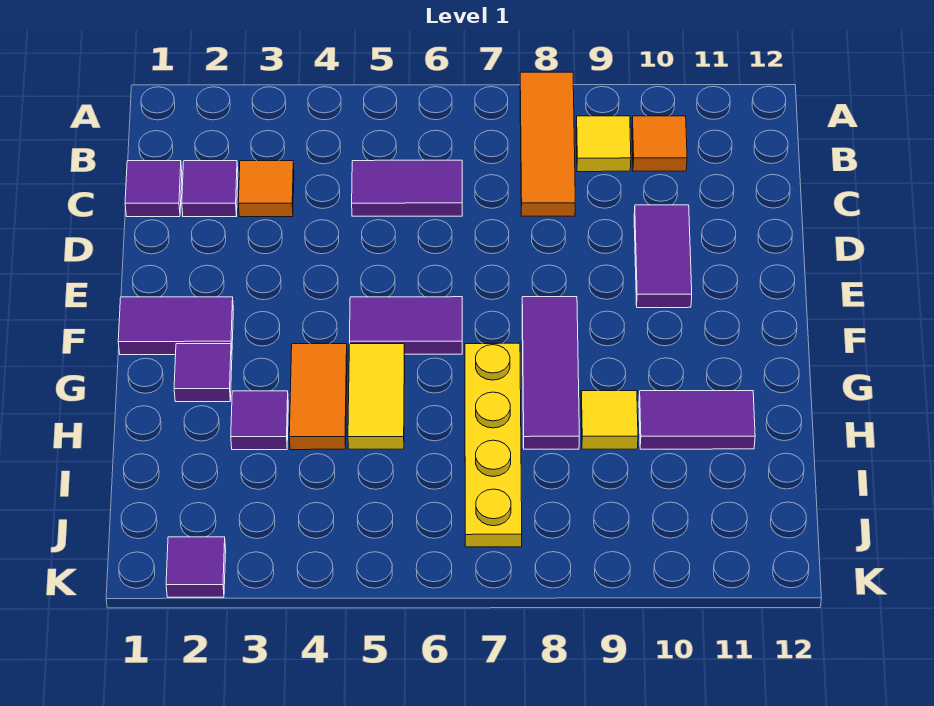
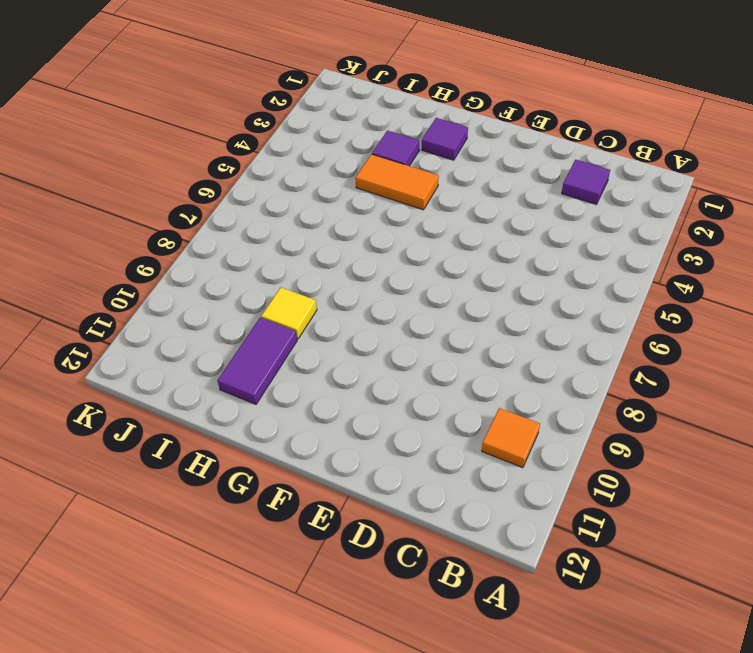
none -> orange tile A8:C8 level 1
none -> yellow tile B9 level 1
none -> purple tile C1 level 1

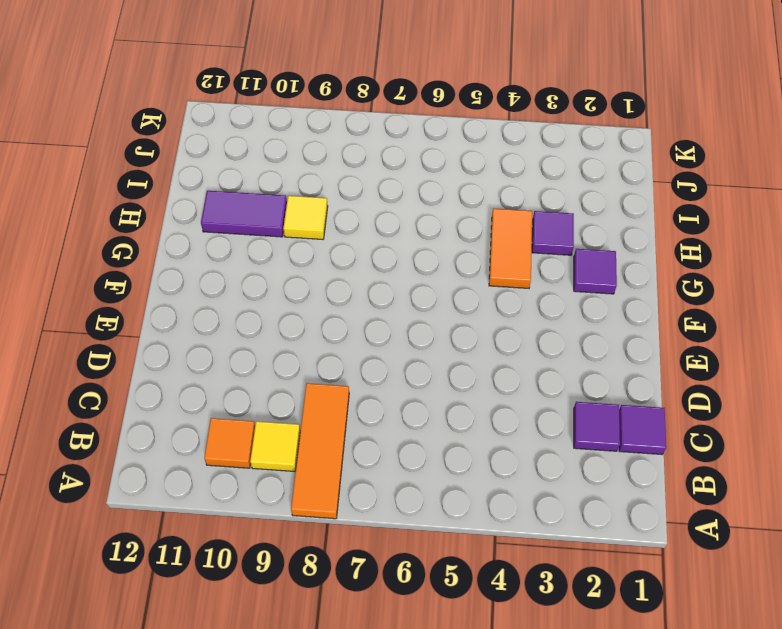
none -> orange tile C3 level 1
none -> purple tile C5:C6 level 1
none -> purple tile D10:E10 level 1

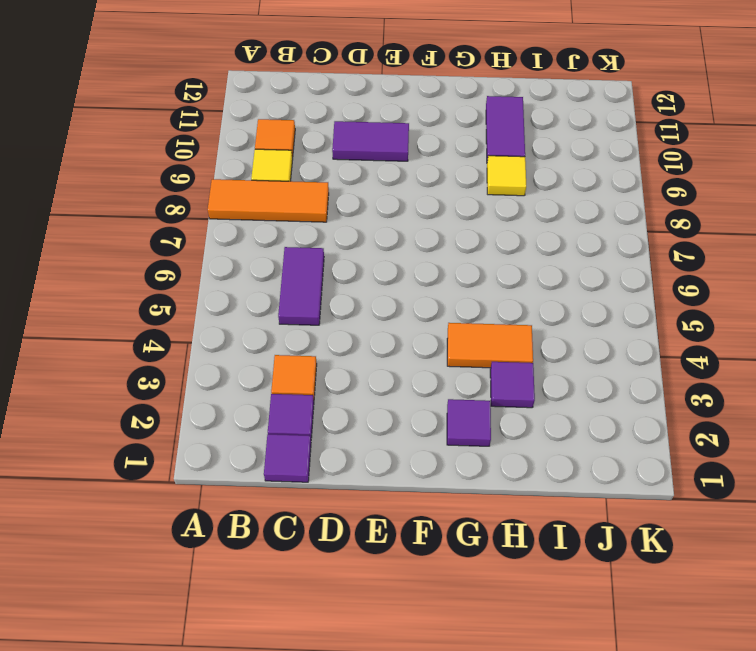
none -> purple tile F1:F2 level 1
none -> purple tile F5:F6 level 1
none -> purple tile F8:H8 level 1

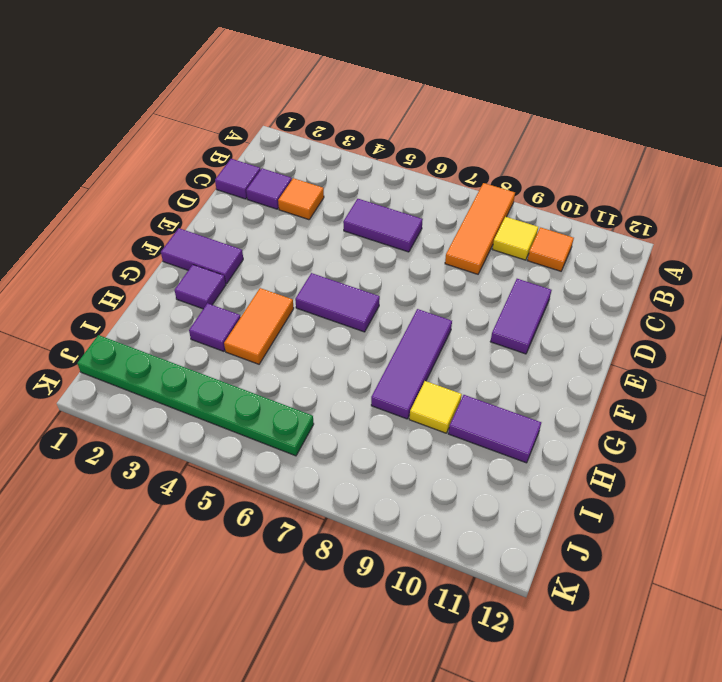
green plate J1:J6 level 1 -> none
none -> yellow tile G5:H5 level 1
none -> yellow plate G7:J7 level 1
none -> purple tile K2 level 1

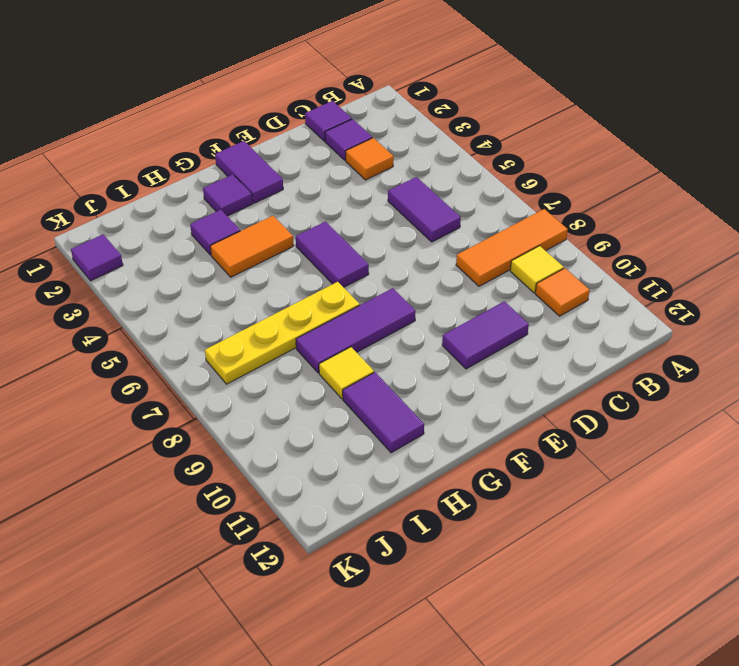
none -> yellow tile G5:H5 level 1

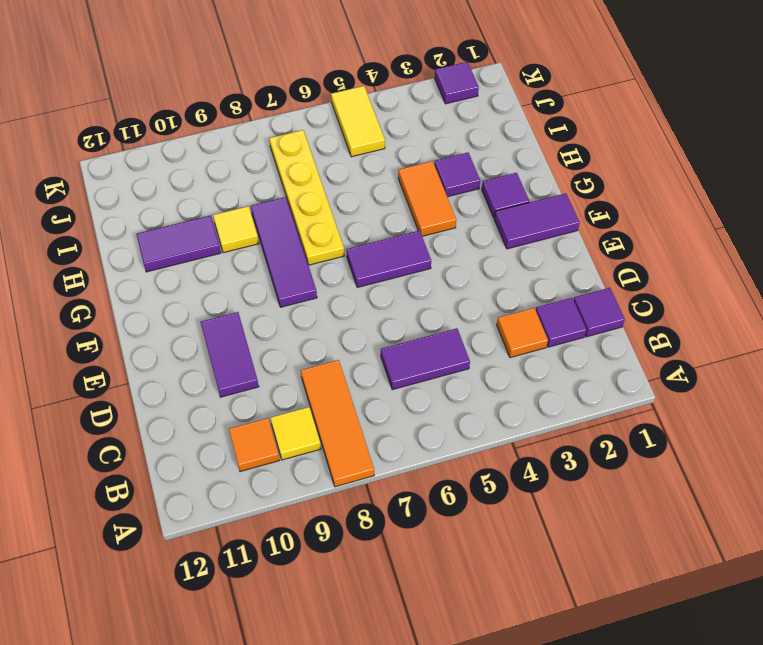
yellow tile J5:K5 level 1 -> yellow tile G5:H5 level 1

